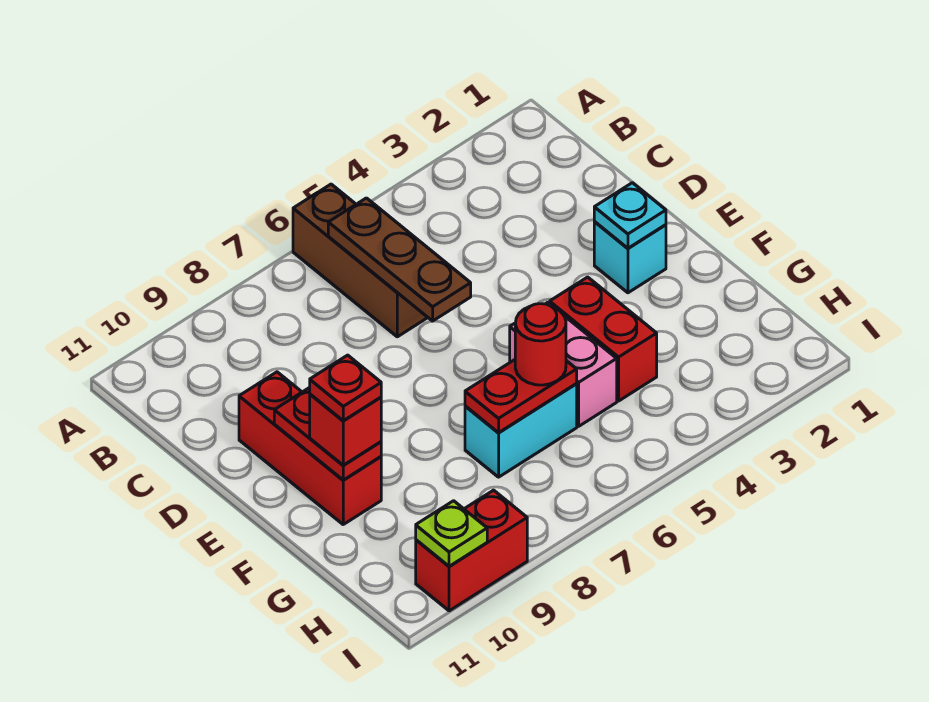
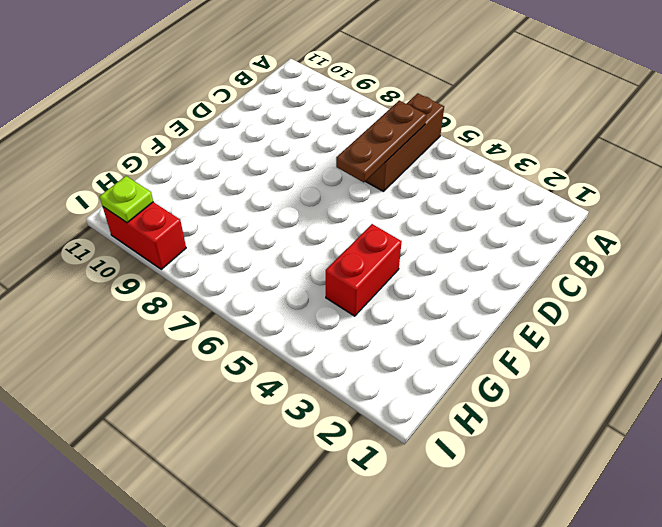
none -> red brick D10:F10 level 1
none -> cyan brick E2 level 1
none -> pink brick F5:G5 level 1

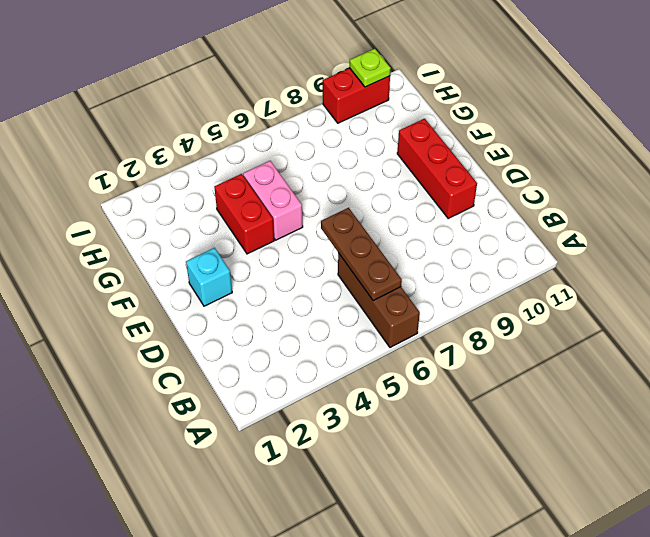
none -> cyan brick G6:G7 level 1
none -> cyan plate E2 level 2
none -> red plate E10:F10 level 2

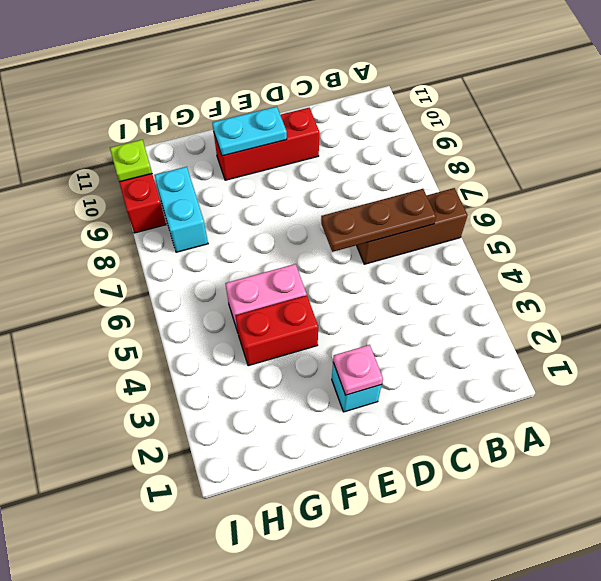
pink plate E2 level 2 -> cyan plate E2 level 2
cyan plate E10:F10 level 2 -> red plate E10:F10 level 2
cyan brick H8:H9 level 1 -> cyan brick G6:G7 level 1
none -> red plate G6:G7 level 2
none -> red brick F10 level 3
none -> red round brick G6 level 3

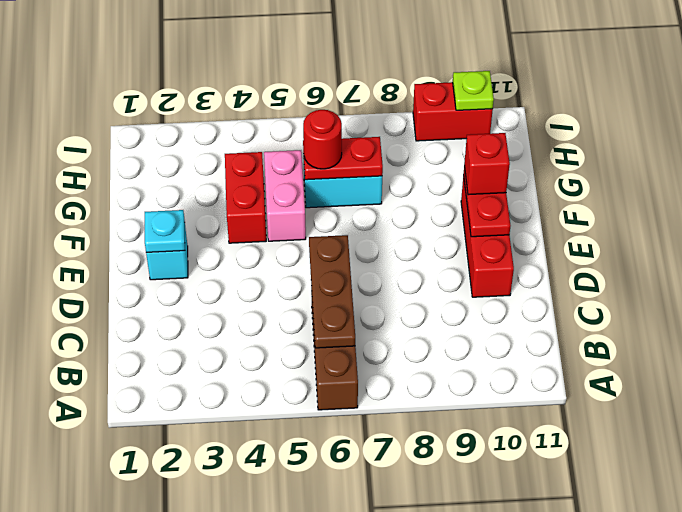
none -> red plate F10 level 4

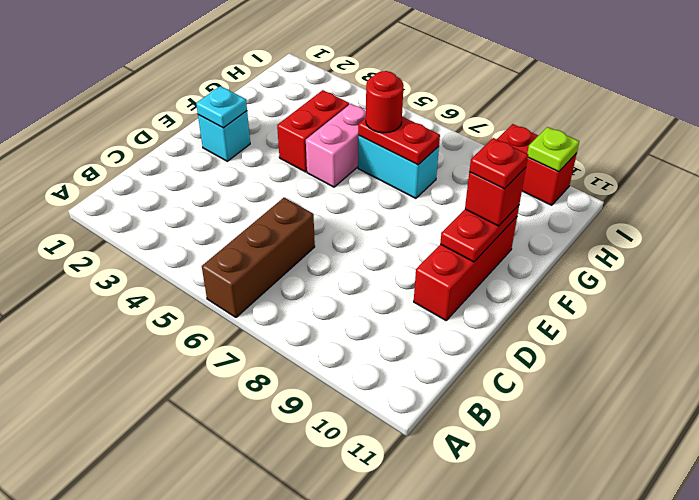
none -> brown plate B6:D6 level 2

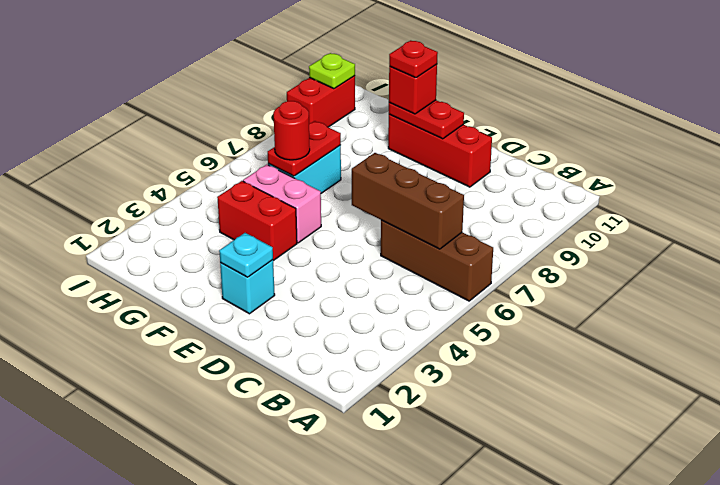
brown brick B6:D6 level 2 -> brown plate B6:D6 level 2

